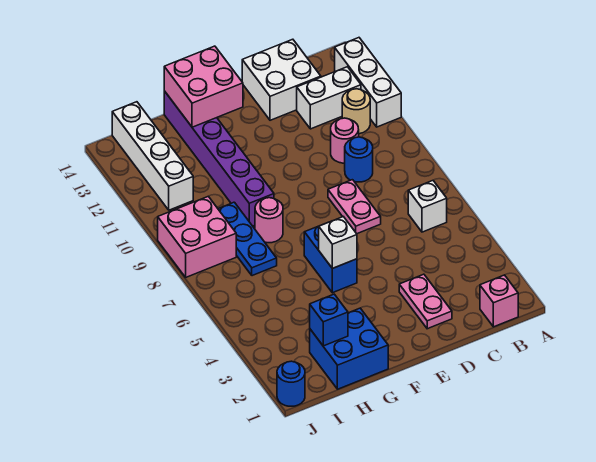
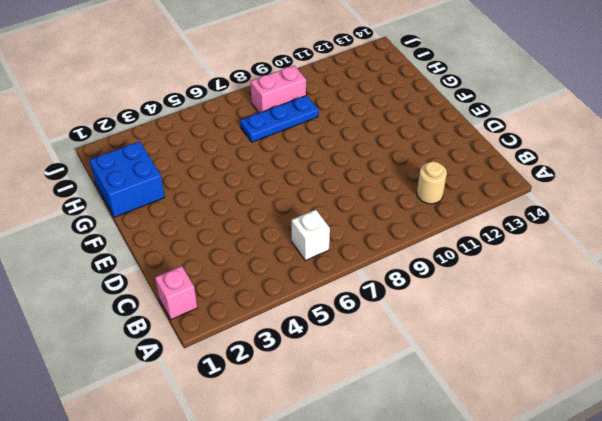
pink brick I8:I9 level 1 -> pink brick I8:J9 level 1
none -> white brick A11:A13 level 1
none -> white brick B12:C12 level 1
none -> blue round brick C9 level 1

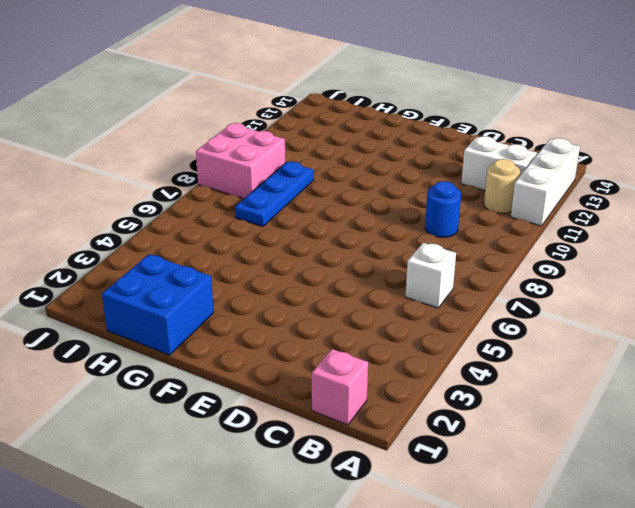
none -> pink round brick C10 level 1
none -> white brick C13:D14 level 1
none -> pink plate D2:D3 level 1

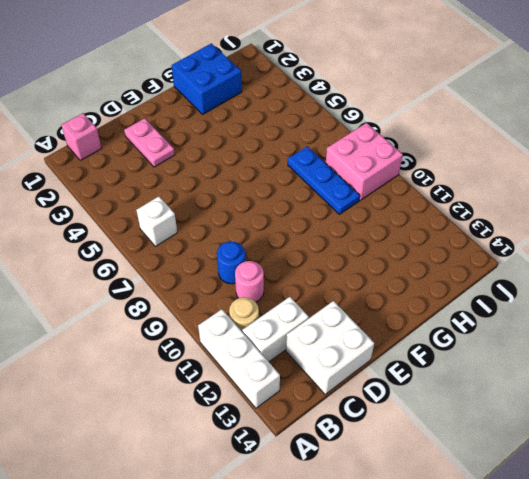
none -> pink plate D7:D8 level 1
none -> blue brick F5:F6 level 1
none -> pink round brick G8 level 1

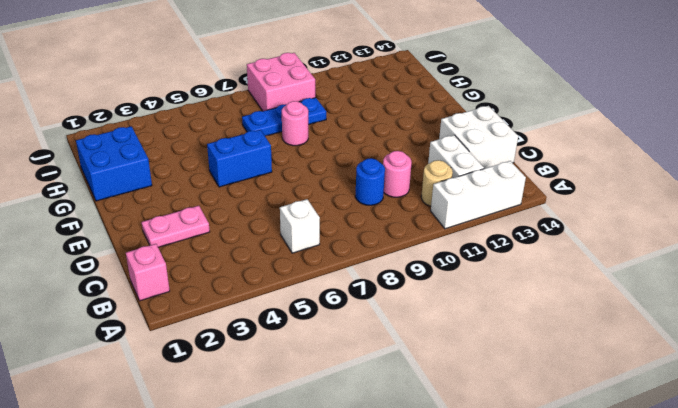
none -> pink plate D7:D8 level 1
none -> purple brick G9:G14 level 1
none -> white brick I11:I14 level 1

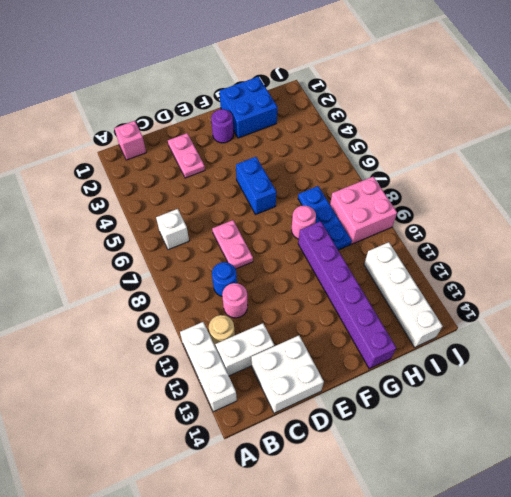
purple round brick F2 level 1 -> none
none -> blue round brick J1 level 1
none -> white brick F5 level 2
none -> pink brick F13:G14 level 2

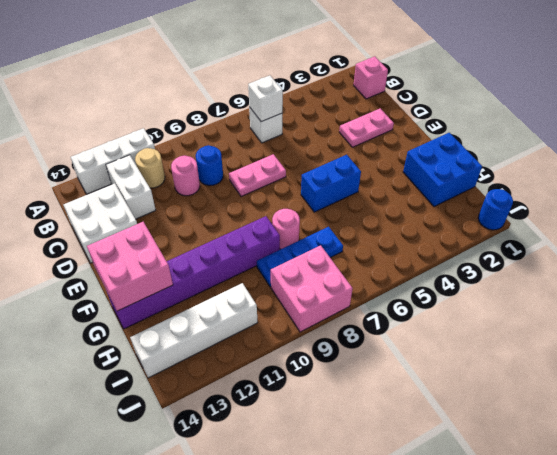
white brick B6 level 2 -> white brick F5 level 2
none -> blue brick H2 level 2

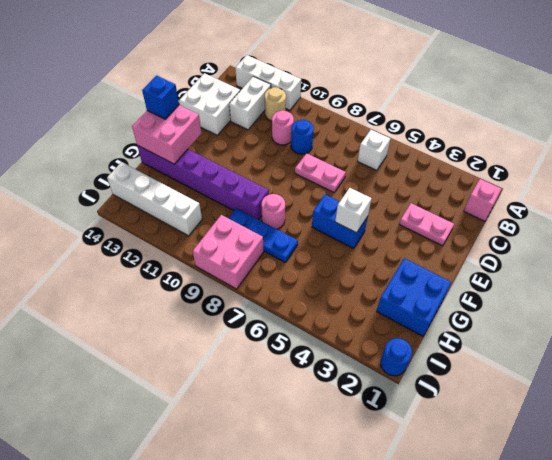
blue brick F14 level 3 -> blue brick H2 level 2

